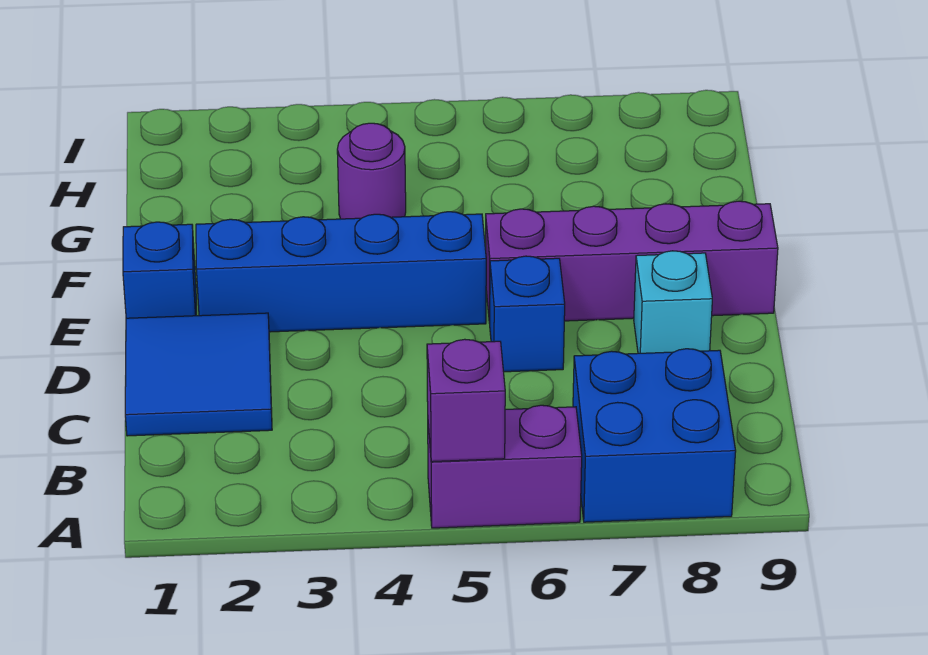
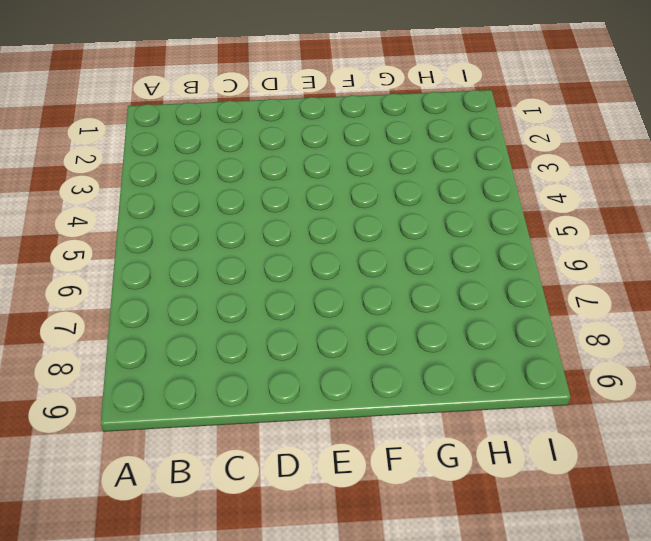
none -> purple brick A5:A6 level 1
none -> blue brick A7:B8 level 1

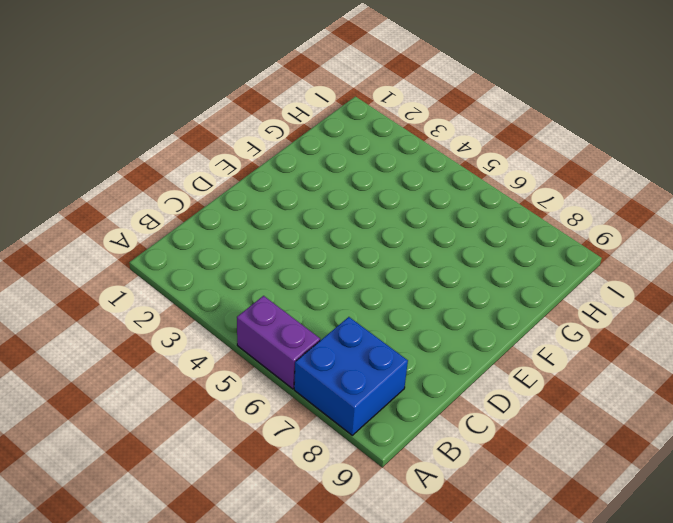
none -> blue tile C1:D2 level 1
none -> blue brick D6 level 1

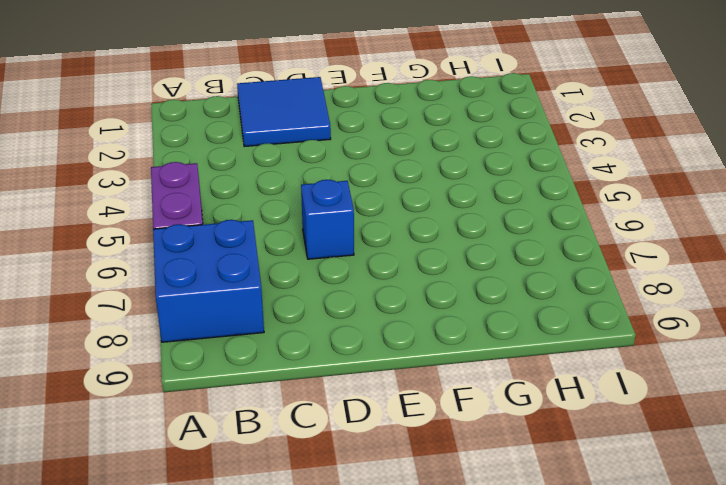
none -> cyan brick D8 level 1
none -> blue brick E1 level 1

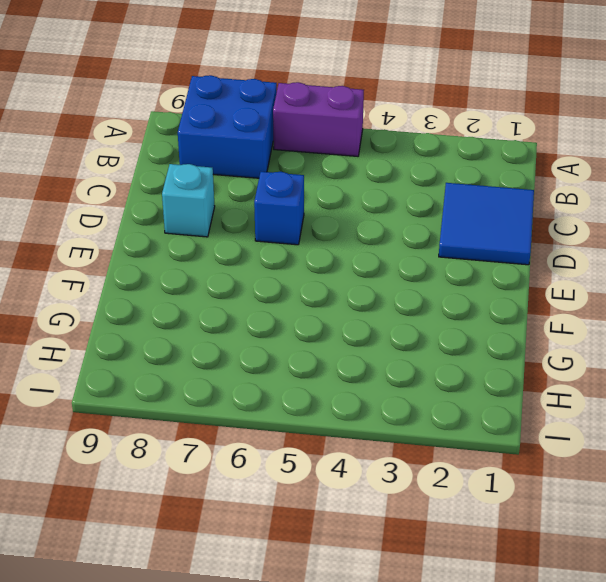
none -> blue brick E1 level 1
none -> blue brick E2:E5 level 1

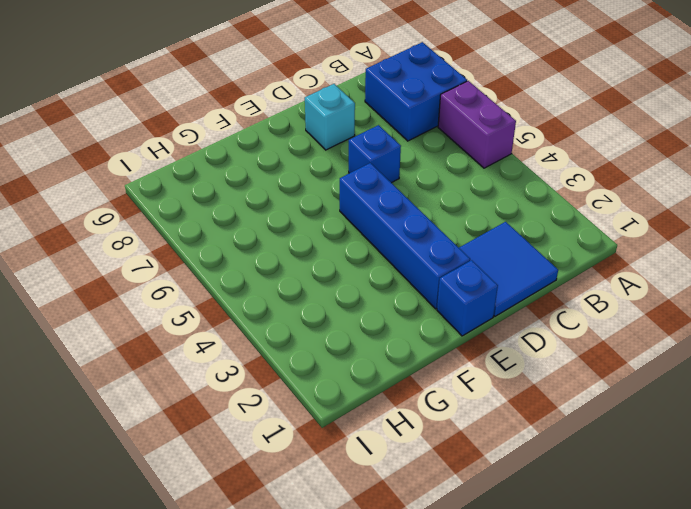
none -> purple brick E6:E9 level 1
none -> purple round brick G4 level 1

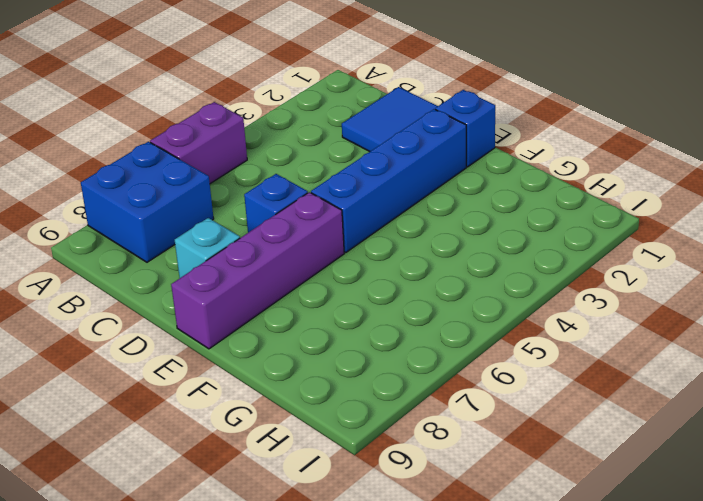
none -> purple round brick G4 level 1
none -> purple brick A5 level 2

